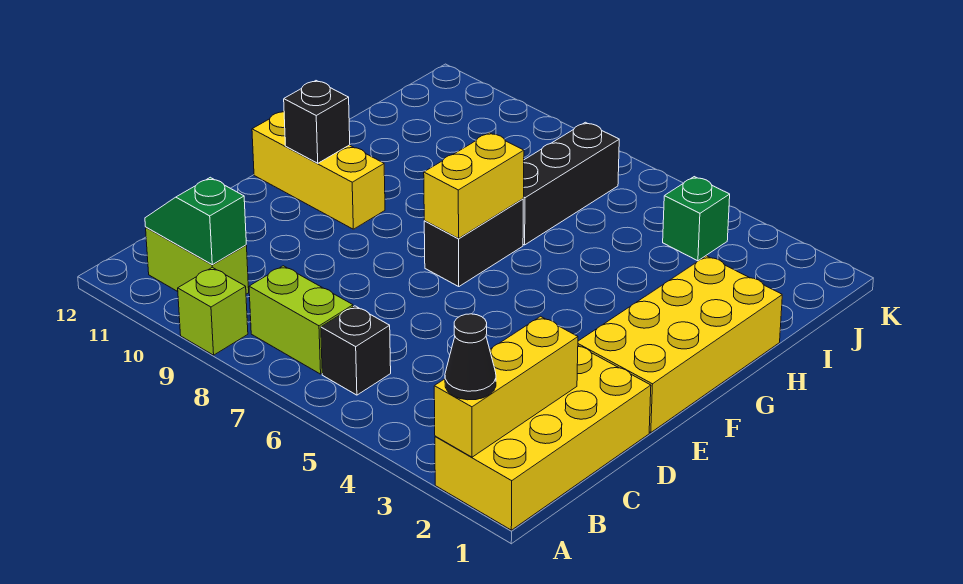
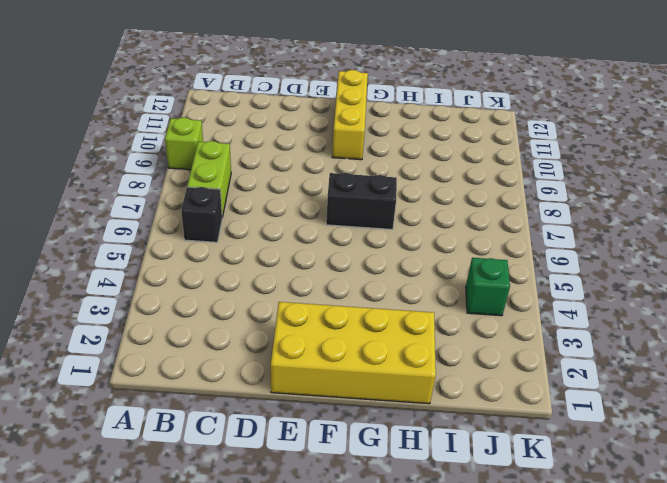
none -> yellow brick A1:D2 level 1
none -> lime brick B10:B11 level 1
none -> black brick H7:J7 level 1

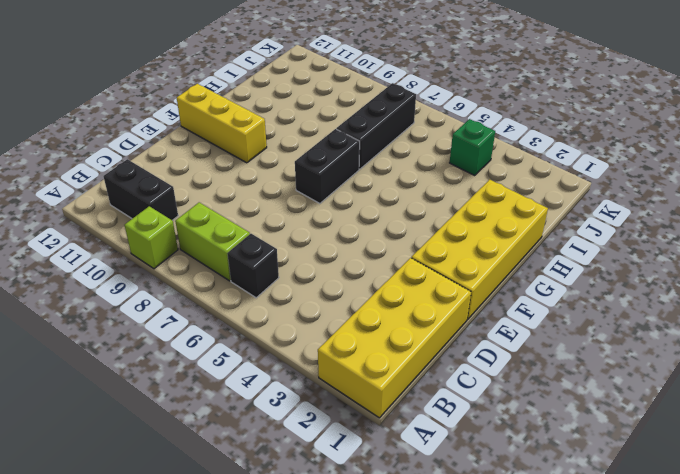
black brick B10:B11 level 1 -> lime brick B10:B11 level 1
none -> yellow brick A2:C2 level 2
none -> green slope B10:B11 level 2 top 10
none -> yellow brick F7:G7 level 2

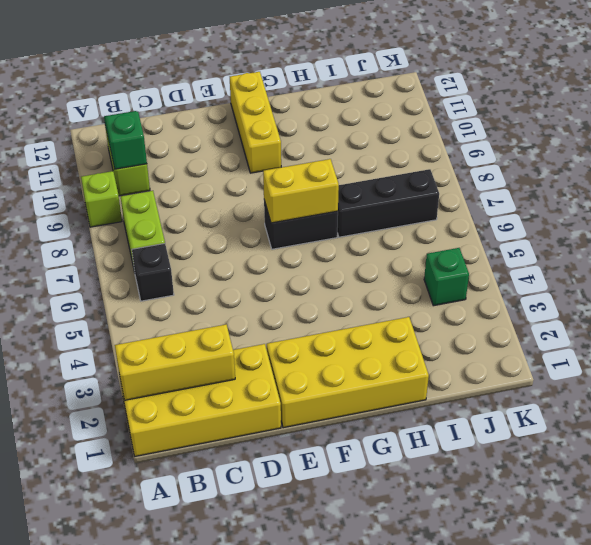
none -> black brick F11 level 2
none -> black cone A2 level 3

